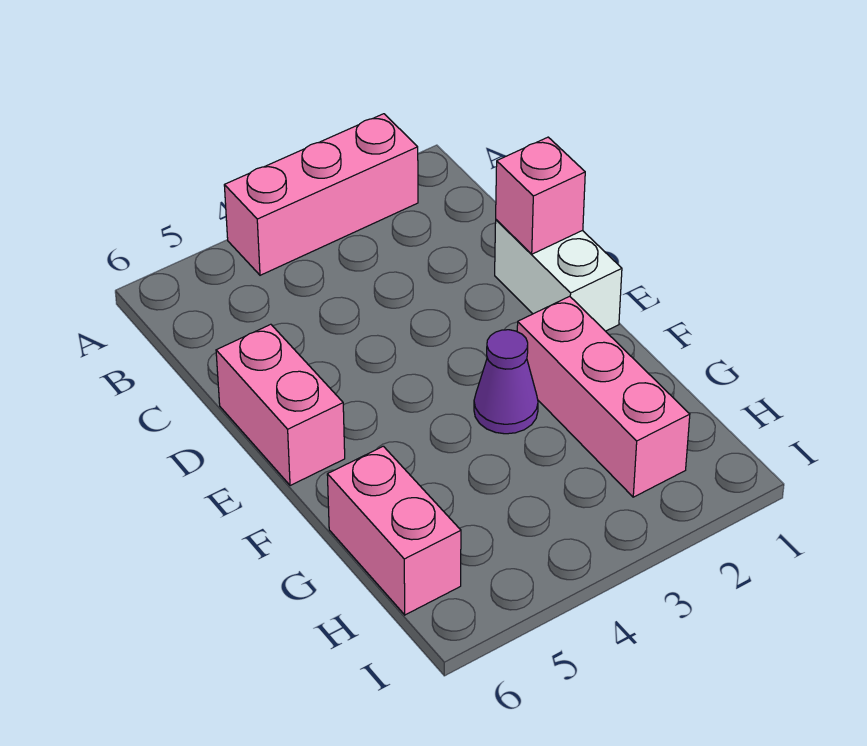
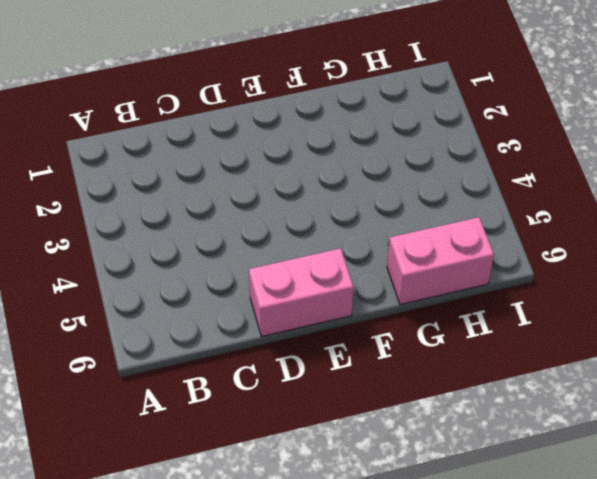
none -> pink brick A2:A4 level 1
none -> white brick D1:E1 level 1

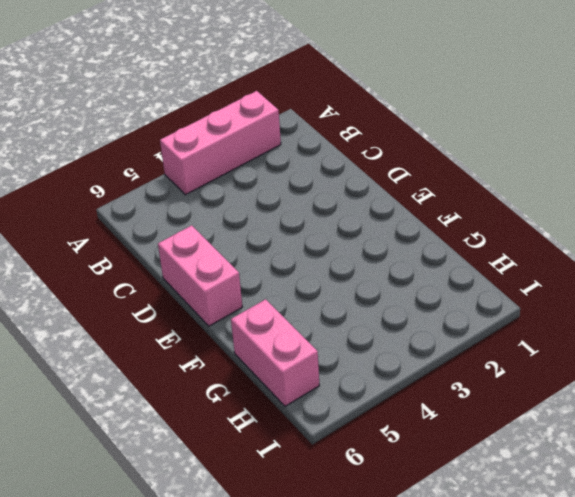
none -> white brick D1:E1 level 1
none -> pink brick F2:H2 level 1

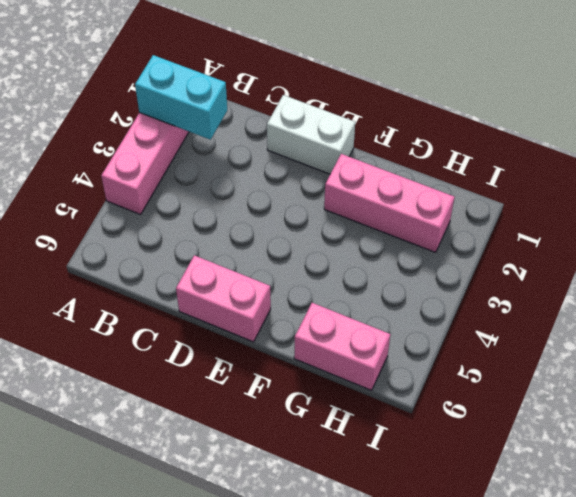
cyan brick A2:B2 level 2 -> none
none -> purple cone F3 level 1
none -> pink brick D1 level 2

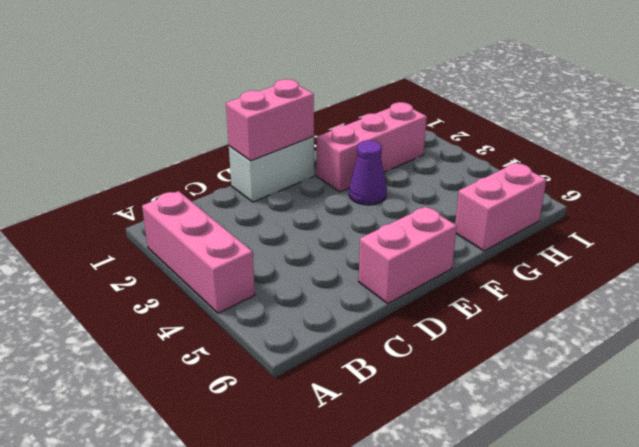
pink brick D1:E1 level 2 -> pink brick D1 level 2

